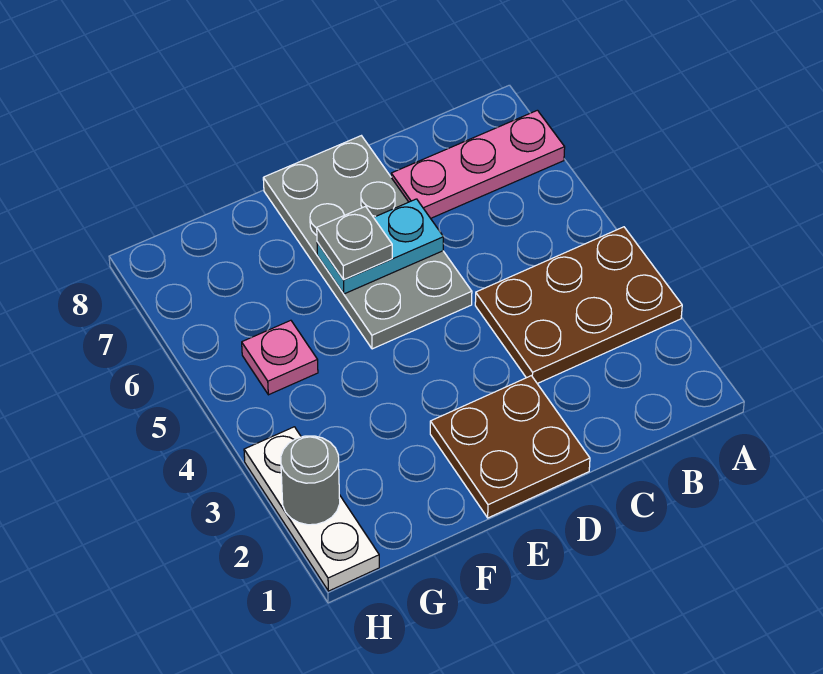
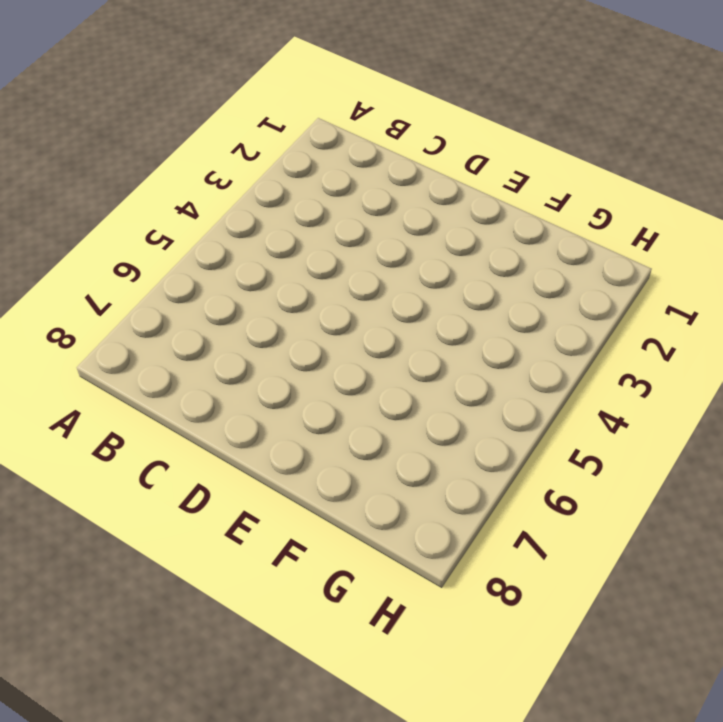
none -> brown plate A3:C4 level 1
none -> pink plate A7:C7 level 1

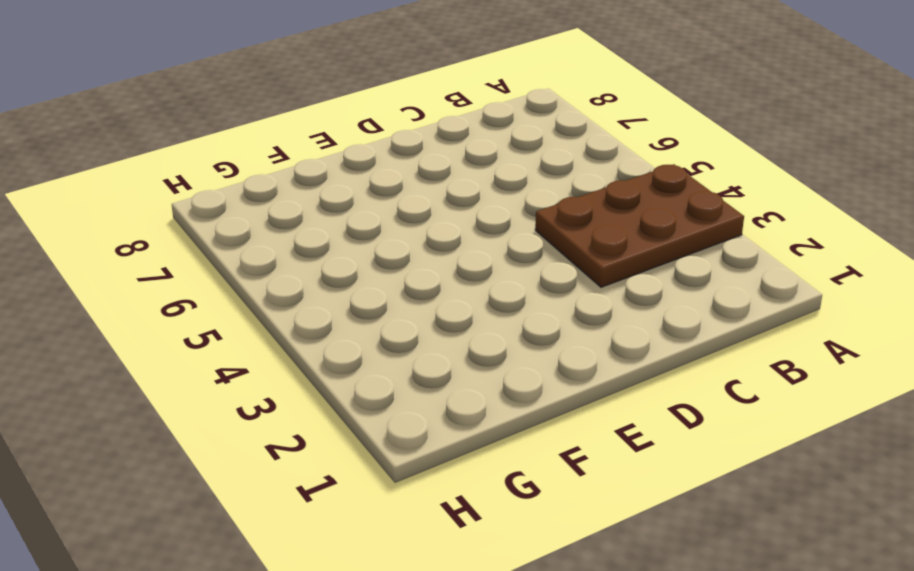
none -> pink plate A7:C7 level 1
none -> brown plate D1:E2 level 1

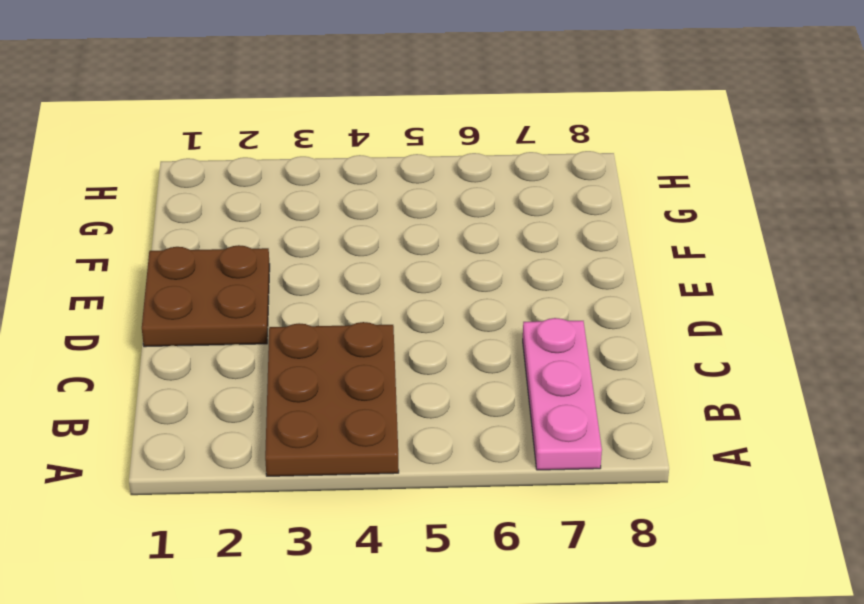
none -> grey plate D5:E8 level 1
none -> pink plate G5 level 1

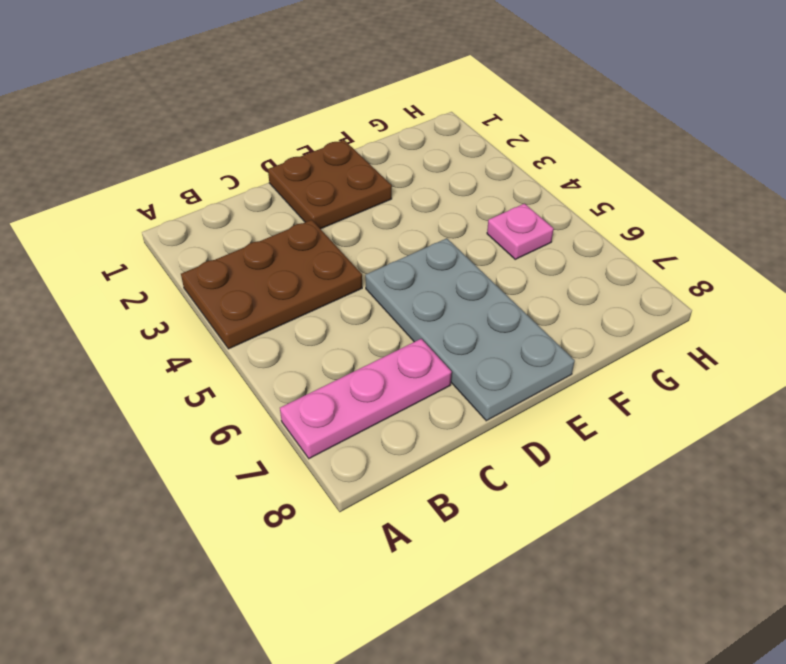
none -> white plate H1:H3 level 1
none -> cyan plate D6:E6 level 2

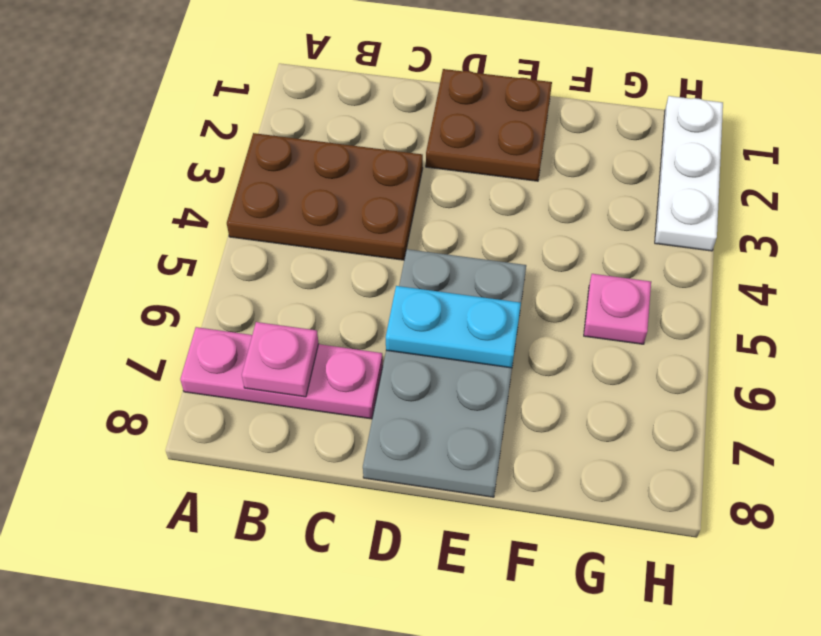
pink plate B7 level 2 -> none
none -> grey round brick H2 level 2
none -> grey plate E6 level 3

